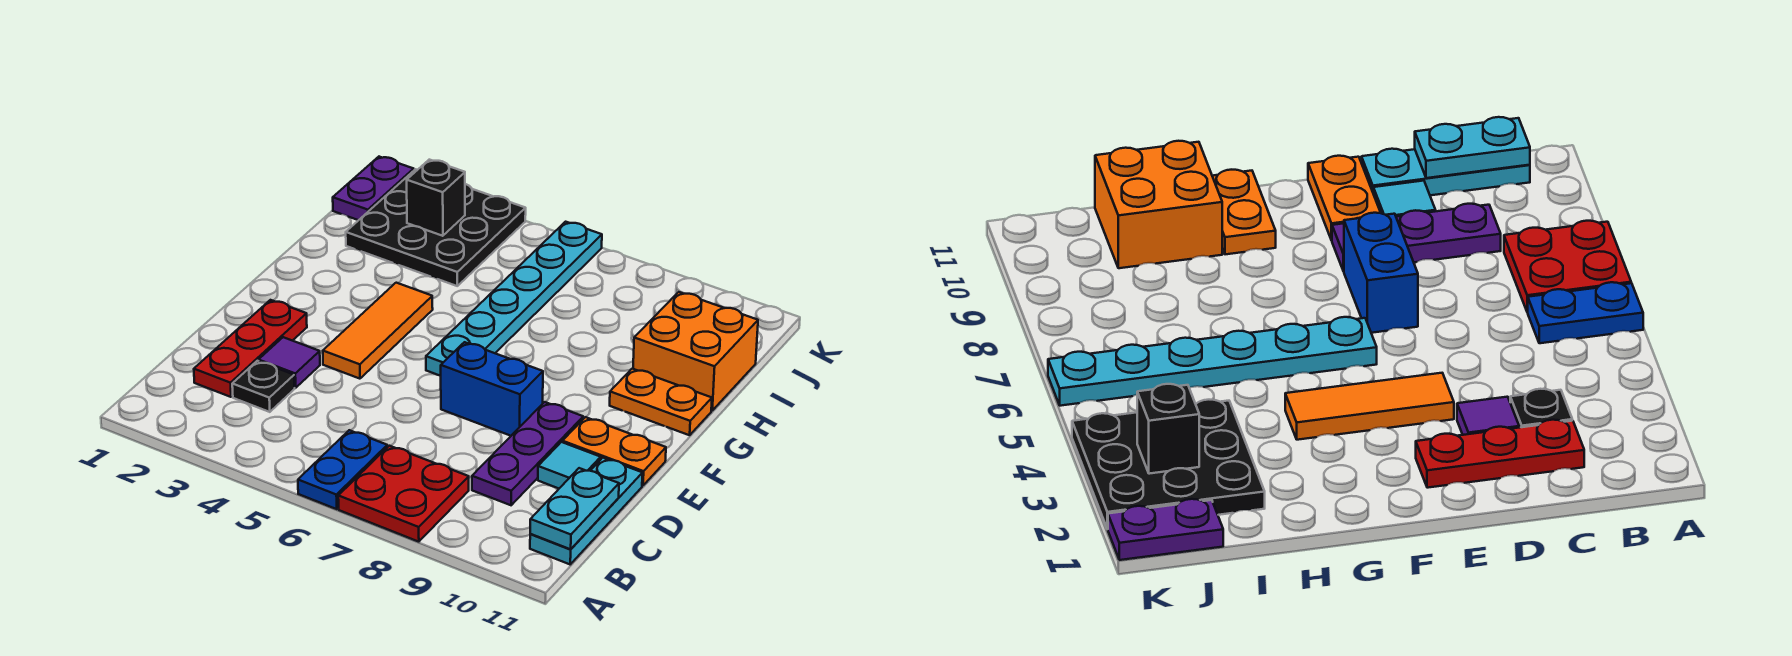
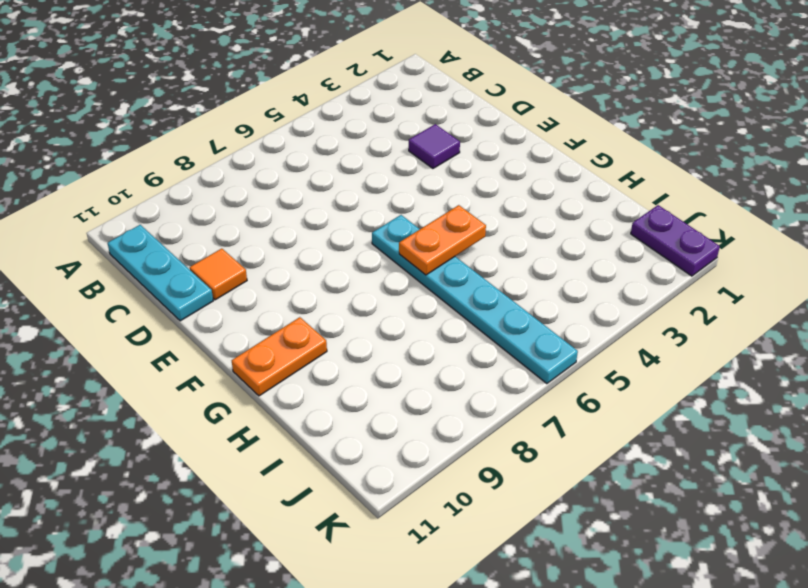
orange tile D10 level 1 -> cyan tile D10 level 1
orange plate G5:G6 level 2 -> orange plate E10:E11 level 1
none -> blue plate A6:B6 level 1
none -> red plate A7:B8 level 1
none -> red plate C2:E2 level 1

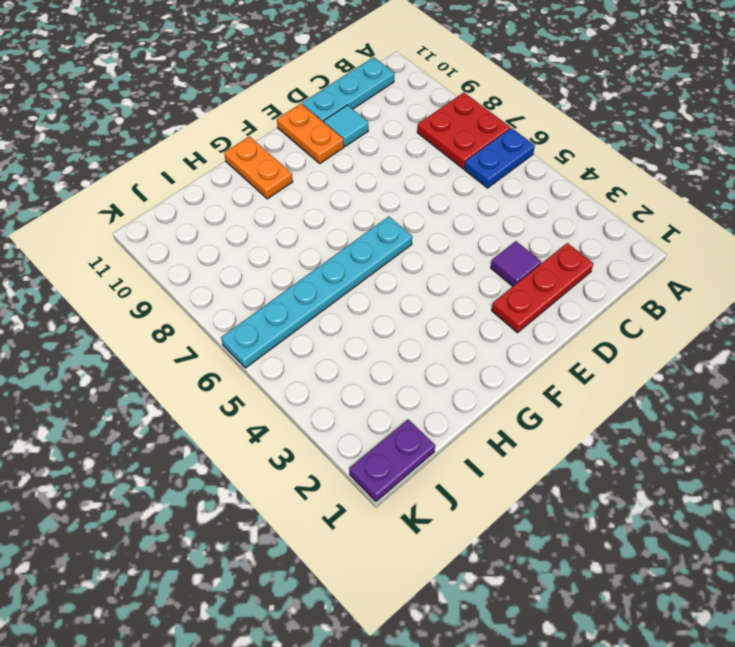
none -> black plate C3 level 1
none -> purple plate C9:E9 level 1
none -> orange tile E4:G4 level 1

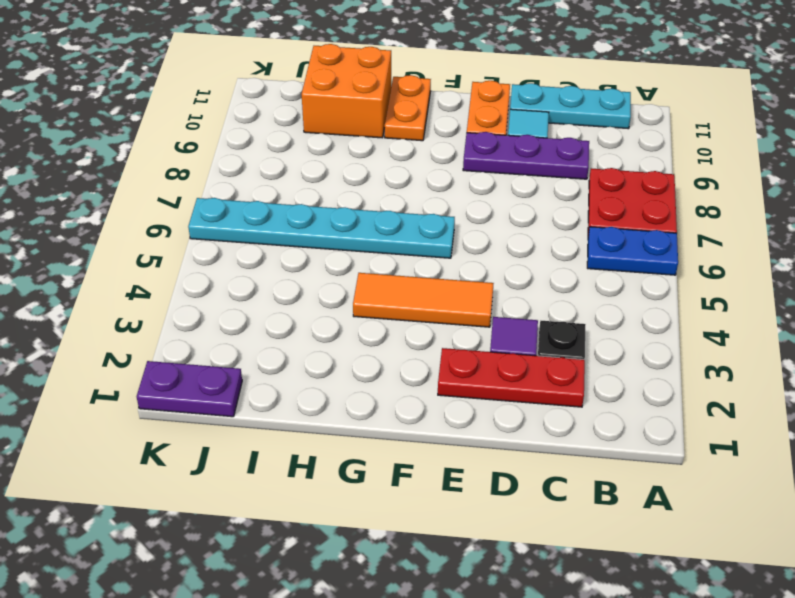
none -> blue brick E7:E8 level 1
none -> black plate I2:K4 level 1
none -> cyan plate B11:C11 level 2

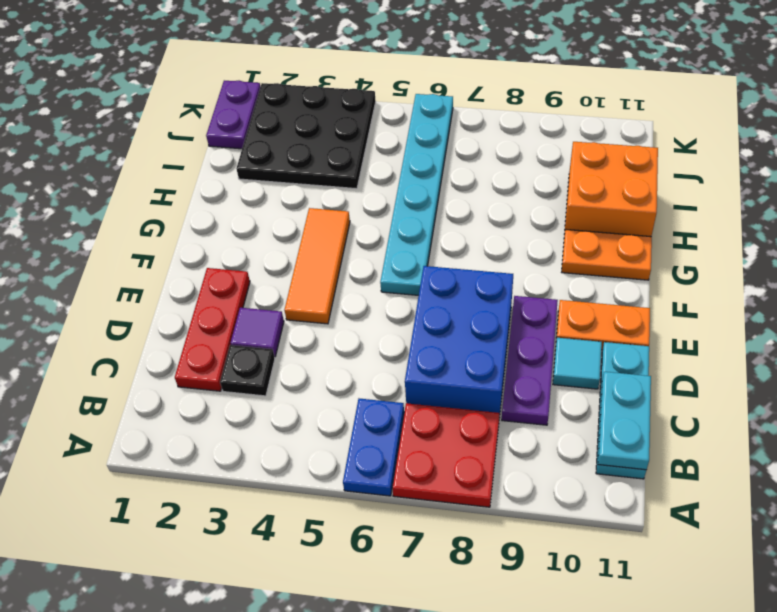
blue brick C7:E8 level 1 -> blue brick E7:E8 level 1
none -> black brick J3 level 2

